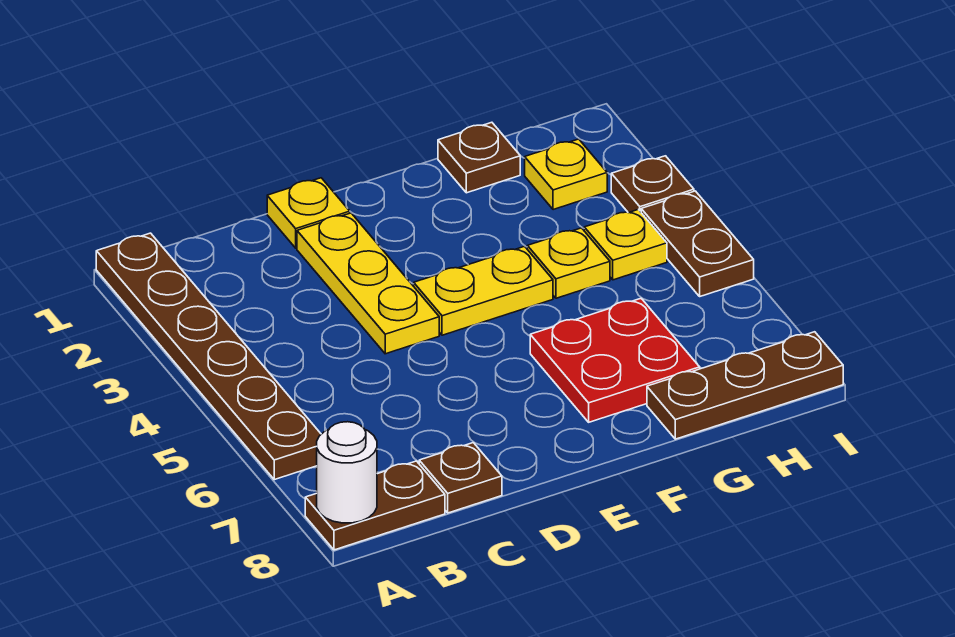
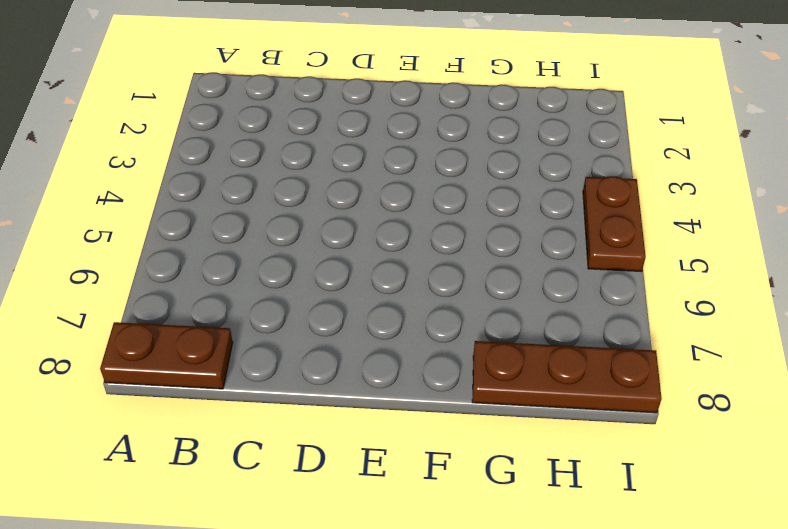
none -> brown plate A1:A6 level 1
none -> brown plate C8 level 1
none -> yellow plate D1 level 1

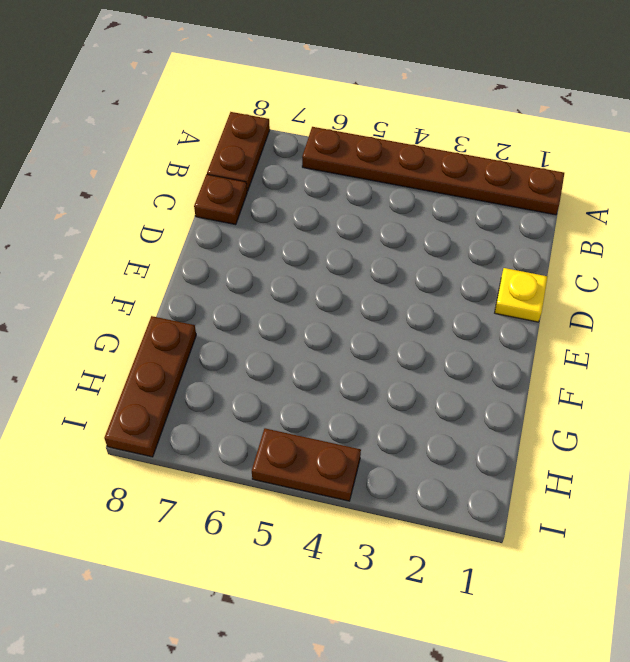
none -> yellow plate D2:D4 level 1
none -> yellow plate E4:F4 level 1
none -> red plate F6:G7 level 1

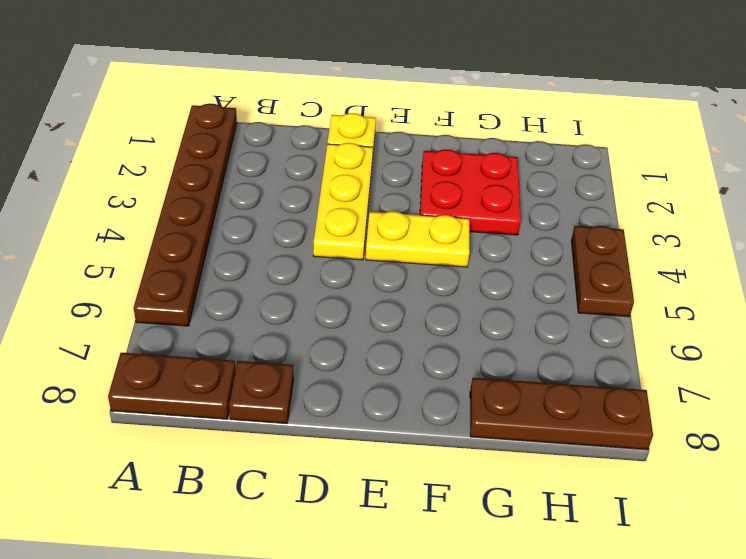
red plate F2:G3 level 1 -> red plate F6:G7 level 1
none -> brown plate G1 level 1
none -> yellow plate G4 level 1
none -> yellow plate H2 level 1

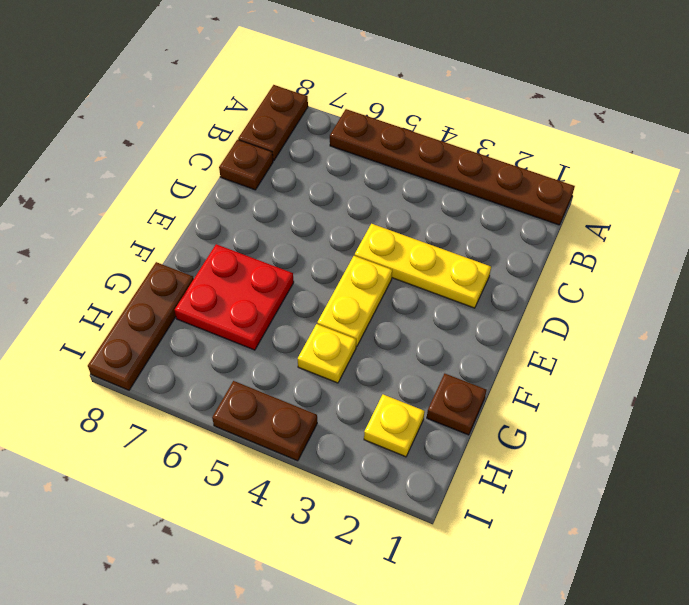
none -> yellow plate D1 level 1
none -> yellow plate H4 level 1
none -> brown plate I3 level 1

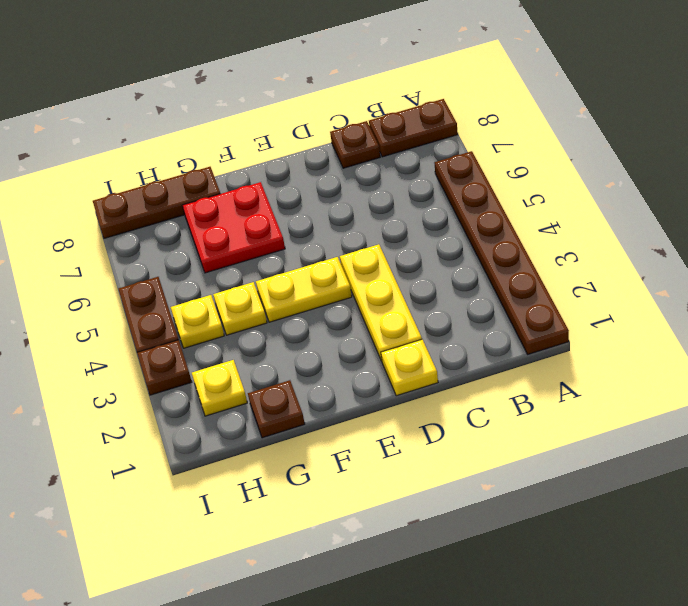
none -> white round brick A8 level 2

